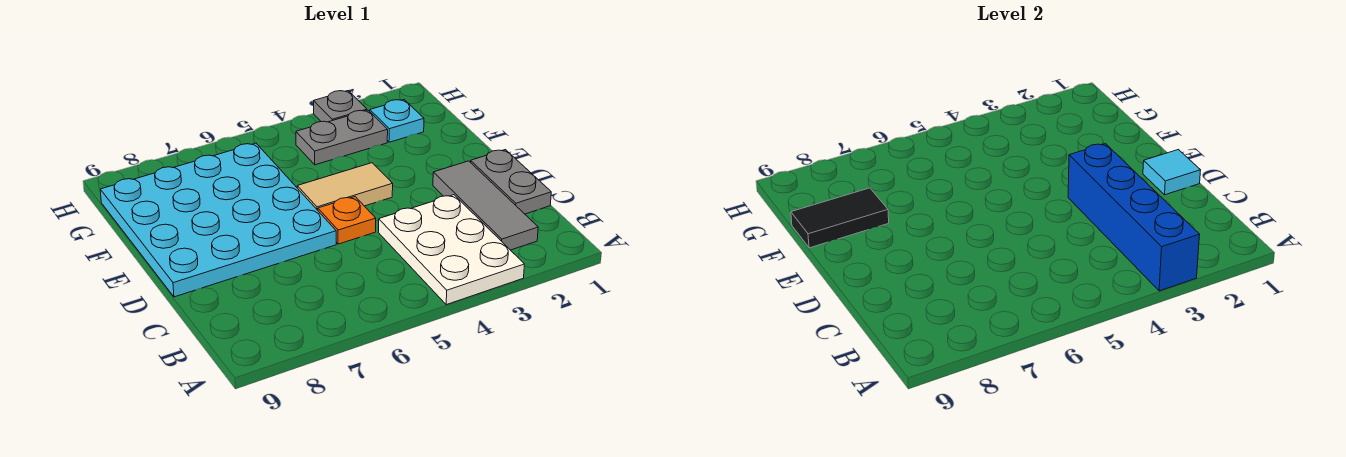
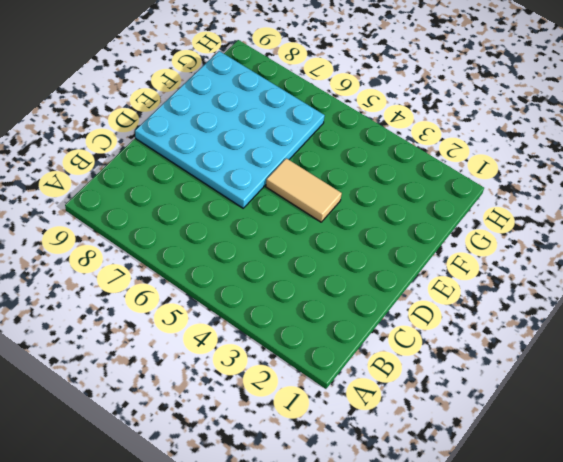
none -> white plate A3:C4 level 1
none -> grey tile B2:D2 level 1
none -> grey plate C1:D1 level 1

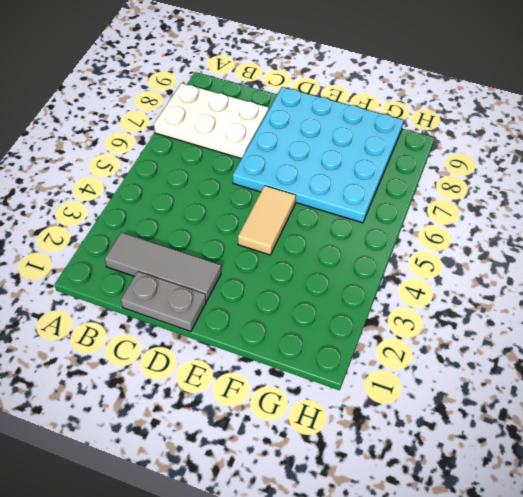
white plate A7:C8 level 1 -> white plate A3:C4 level 1
none -> orange plate D5 level 1
none -> cyan plate G2 level 1
none -> grey plate G3:G4 level 1

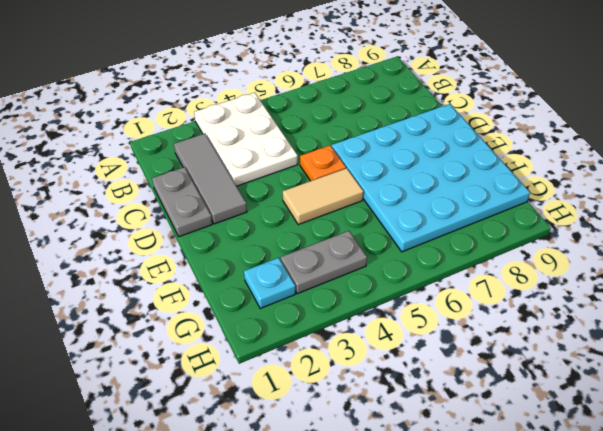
none -> grey plate H3 level 1
none -> blue brick A3:D3 level 2
none -> cyan tile D1 level 2

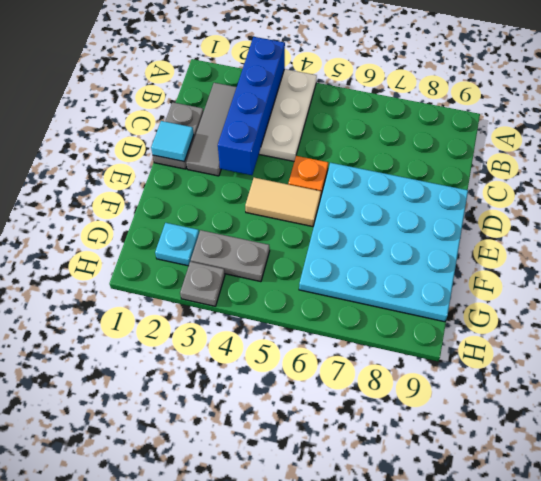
none -> black tile F8:F9 level 2

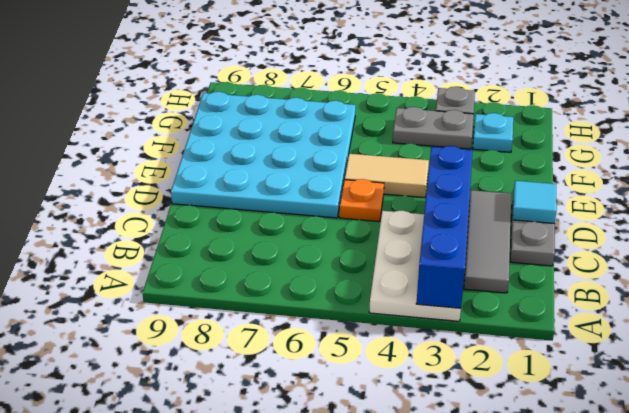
none -> black tile F8:F9 level 2

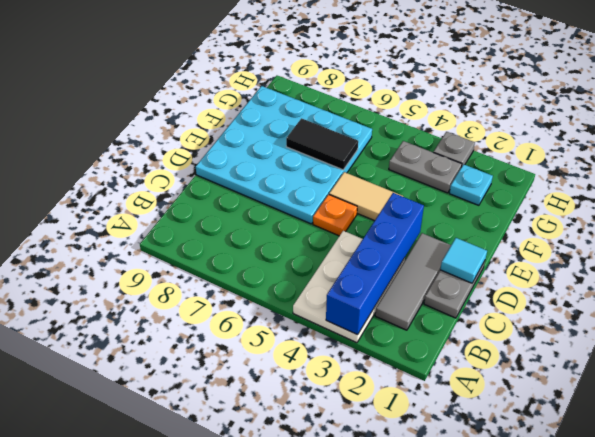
black tile F6:F7 level 2 -> black tile F8:F9 level 2

